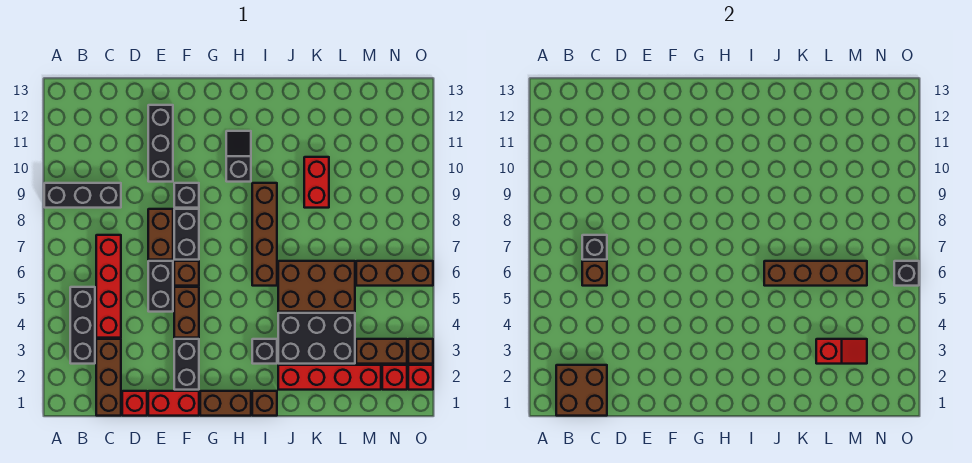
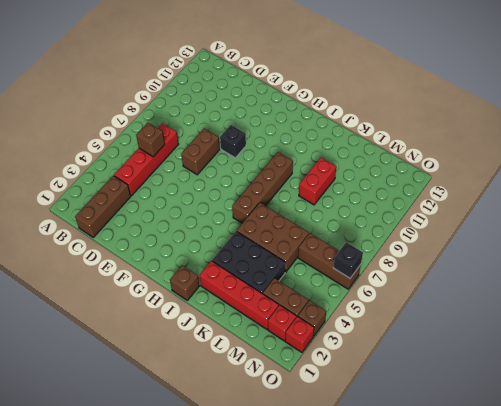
none -> black brick A9:C9 level 1
none -> black brick B3:B5 level 1
none -> red brick D1 level 1
none -> red brick E1:F1 level 1

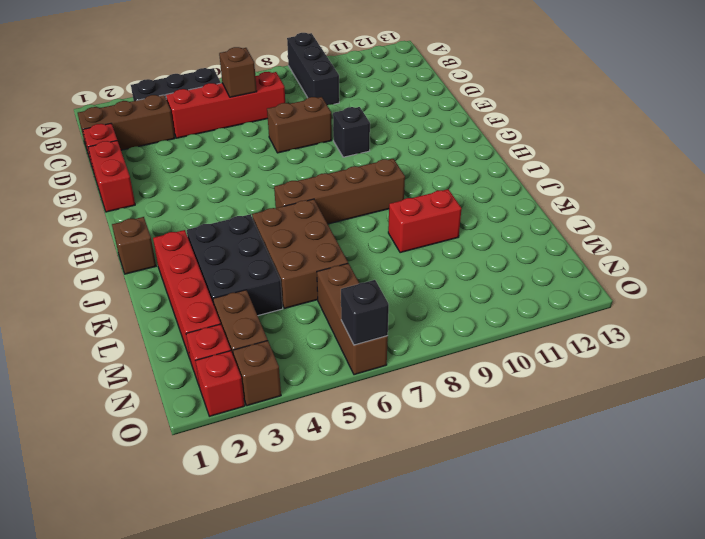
none -> black brick E5:E6 level 1
none -> black brick E10:E12 level 1
none -> black brick F2:F3 level 1
none -> brown brick F4:F5 level 1

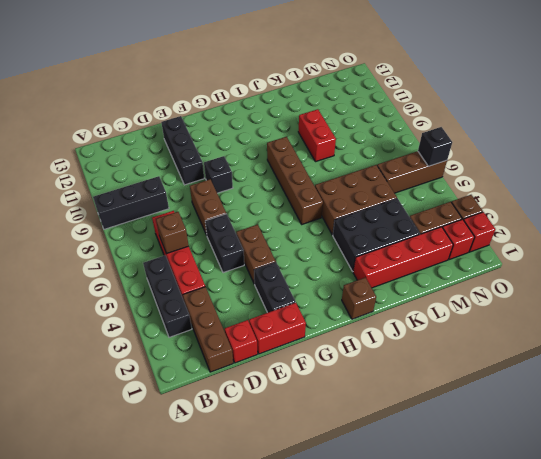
none -> brown brick F6 level 1
none -> black brick F7:F8 level 1
none -> brown brick G1:H1 level 1
none -> black slope H10:H11 level 1 top 10

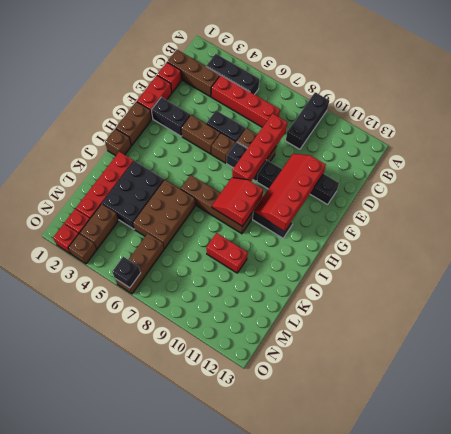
red brick D8:G8 level 2 -> none
red slope E10:H11 level 2 top 11 -> none
red slope H8:I9 level 2 top 9 -> none
none -> black brick I3 level 1
none -> brown brick B1:C2 level 2
none -> brown brick C6 level 2
none -> black brick C7 level 2

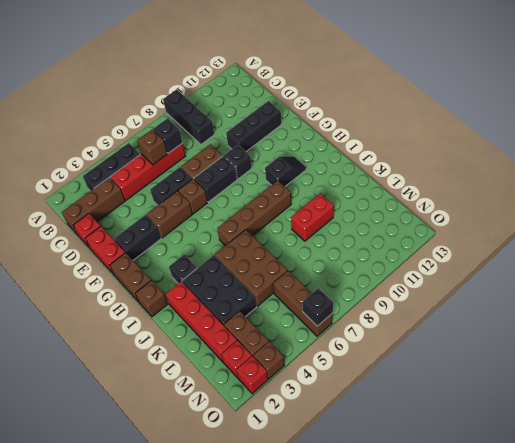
none -> brown brick B1:C2 level 2
none -> brown brick J6:M6 level 2
none -> red slope L3:M3 level 2 top L

